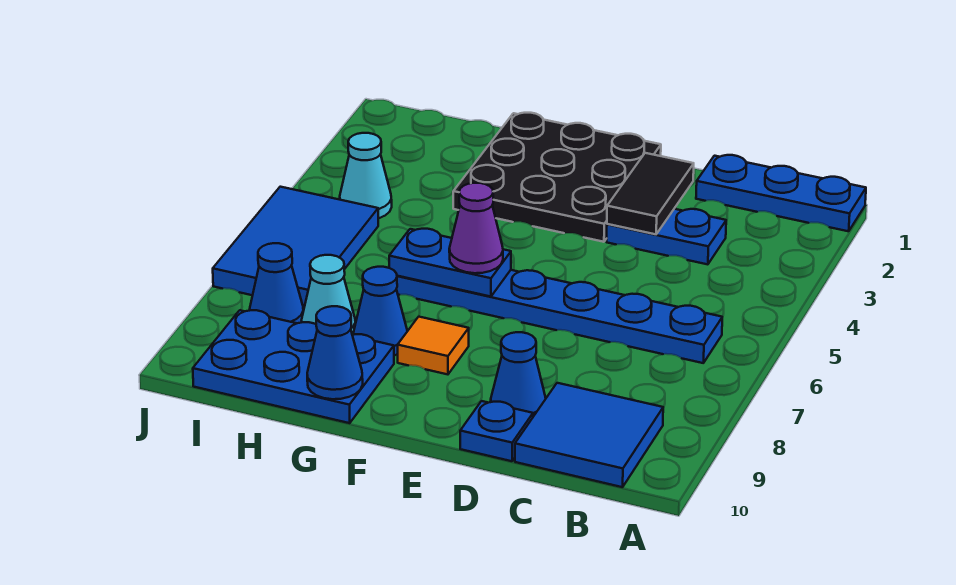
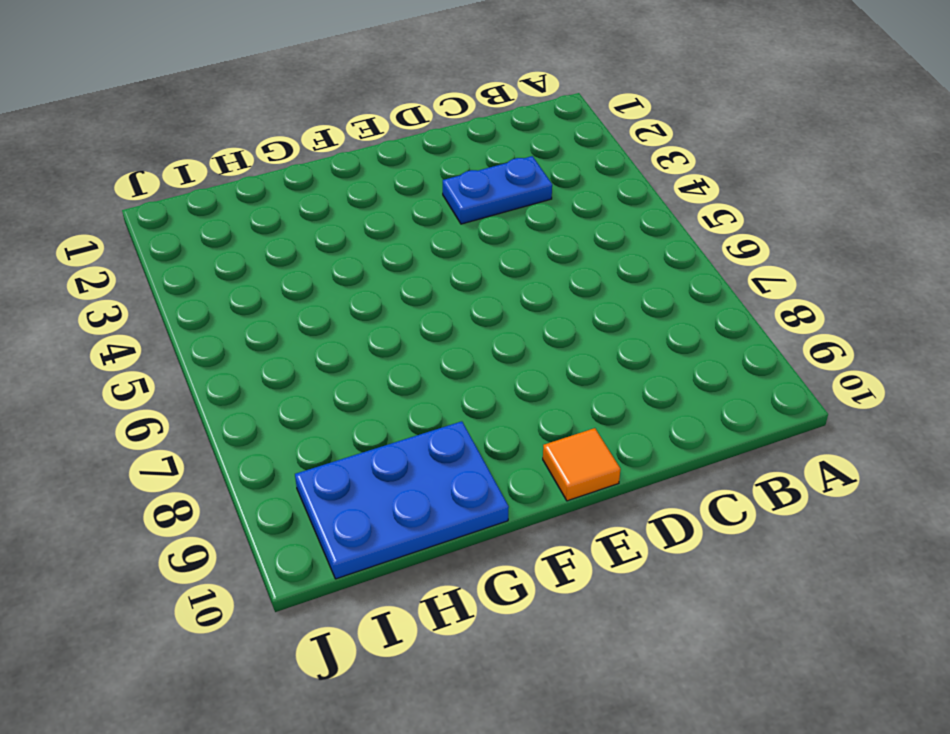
orange tile E10 level 1 -> orange tile F8 level 1
none -> blue plate A1:C1 level 1
none -> blue plate B6:G6 level 1
none -> blue tile B9:C10 level 1

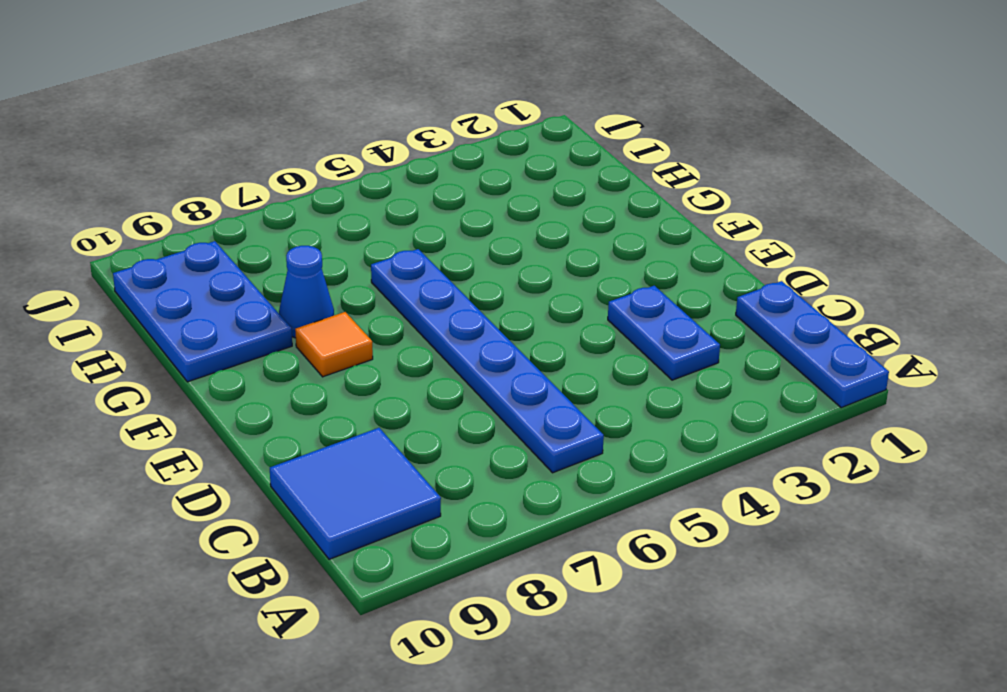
none -> blue cone D9 level 1
none -> blue plate D10 level 1
none -> black plate E1:G3 level 1

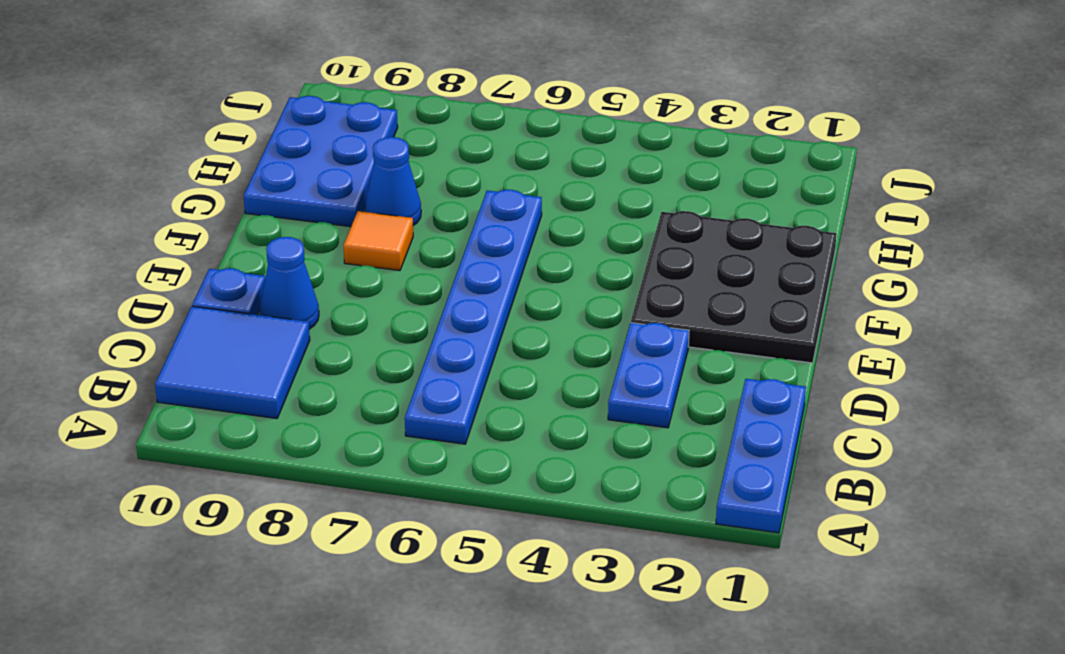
none -> cyan cone H8 level 1
none -> cyan cone I4 level 1
none -> blue tile I5:J7 level 1

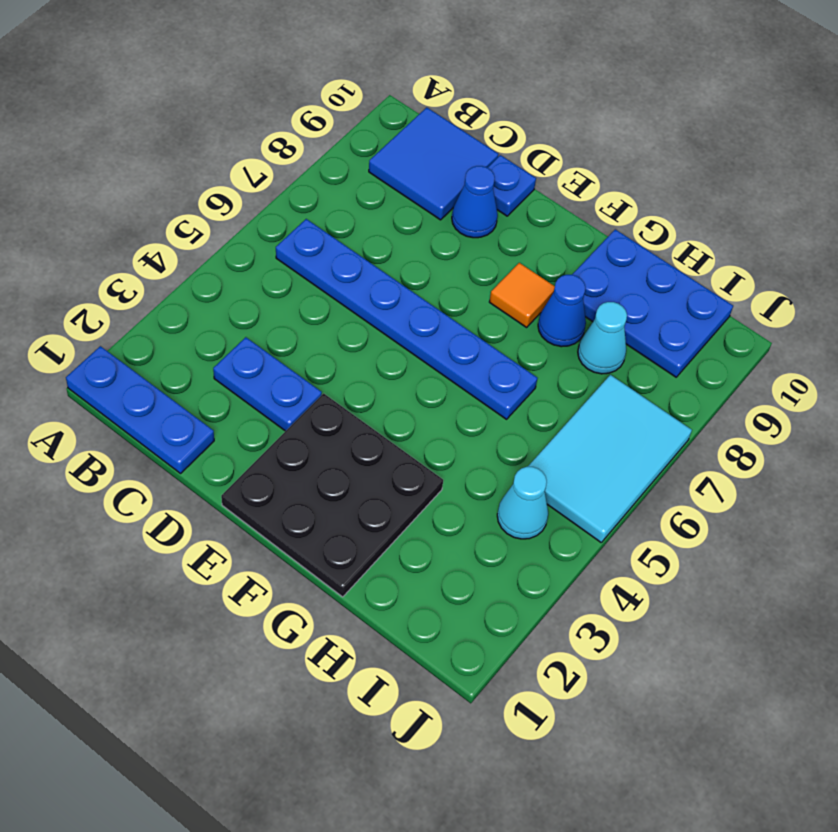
cyan tile I5:J7 level 1 -> blue tile I5:J7 level 1
none -> blue cone I8 level 1
none -> black tile D2:D3 level 2
none -> blue plate F6:G6 level 2

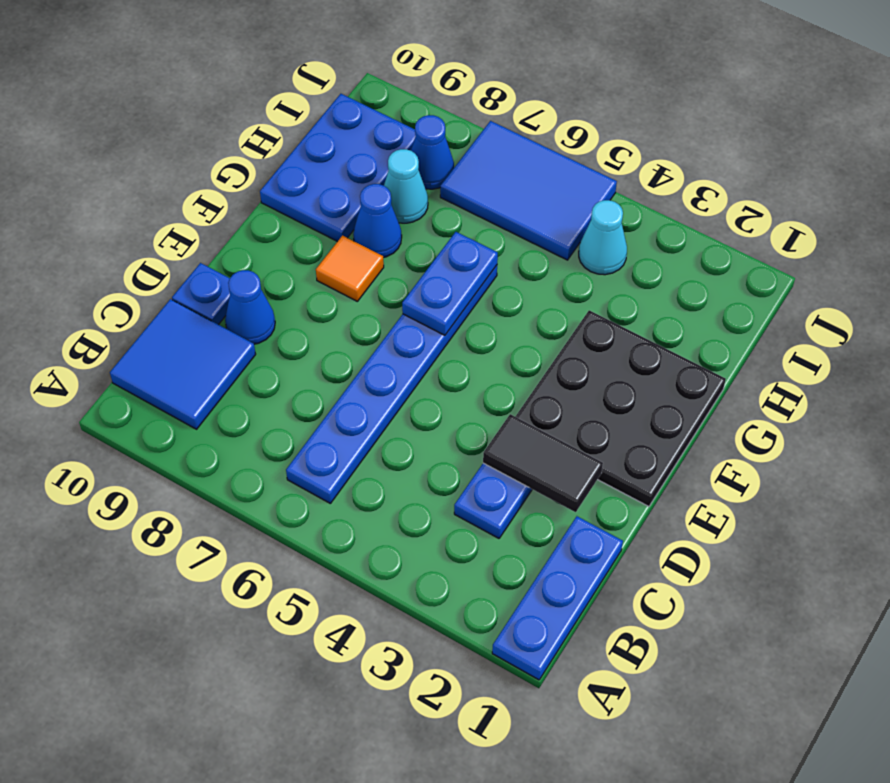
none -> blue cone G10 level 2
none -> purple cone F6 level 3

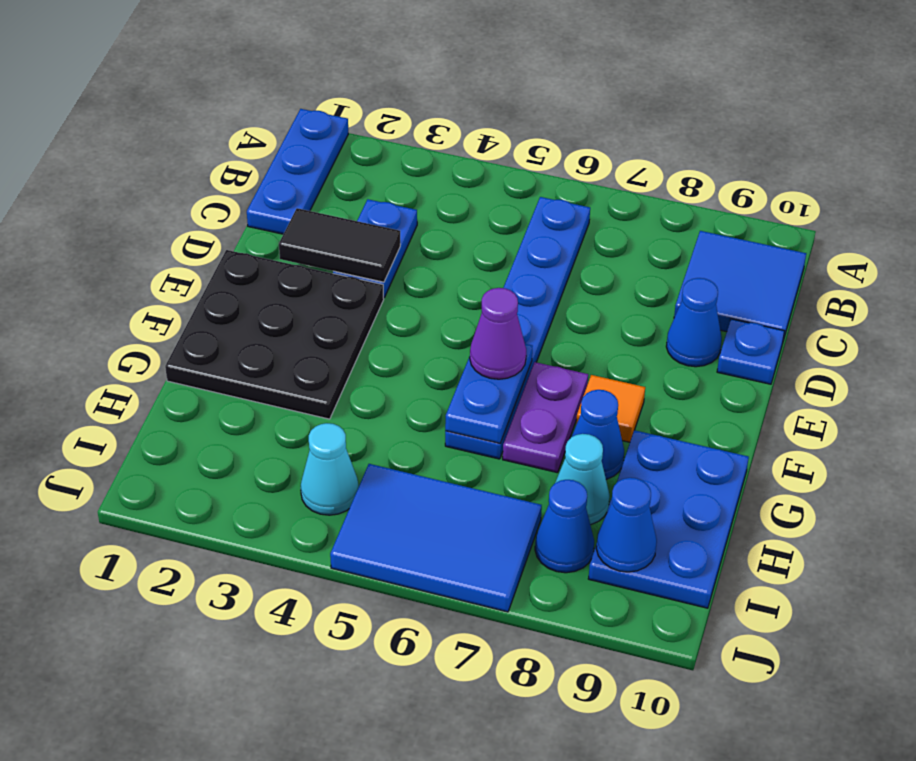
purple plate F7:G7 level 1 -> none
blue cone I9 level 2 -> blue cone G10 level 2

